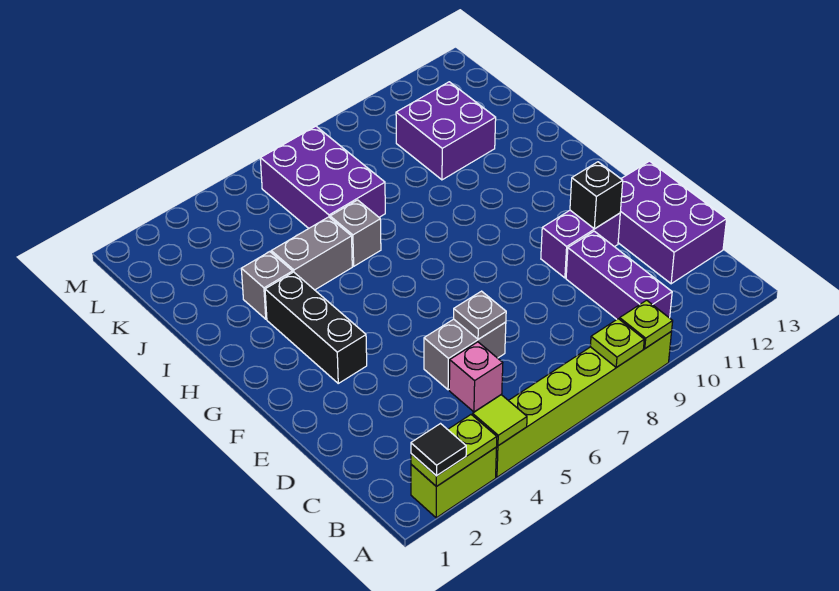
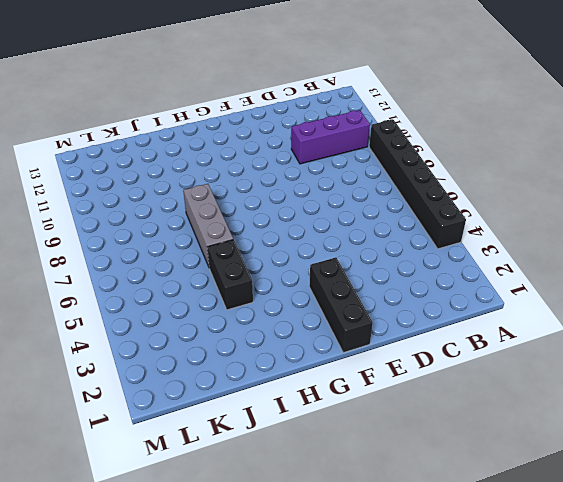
black brick A4:A9 level 1 -> lime brick A4:A9 level 1
black brick F1:F3 level 1 -> black brick F3:H3 level 1
black brick I4:I5 level 1 -> grey brick I4:I5 level 1
grey brick I6:I8 level 1 -> grey brick I6 level 1
none -> lime brick A2:A3 level 1
none -> pink brick C5 level 1
none -> purple brick C12:E13 level 1

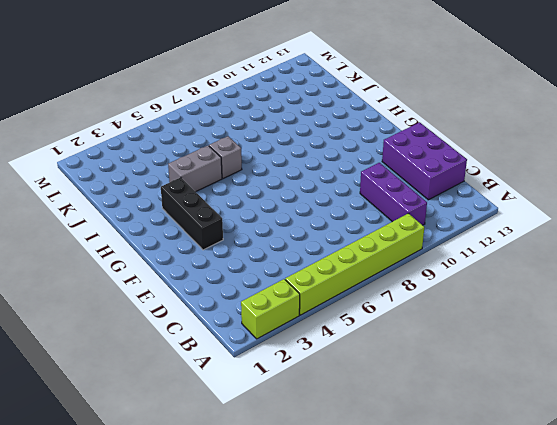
none -> pink brick C5 level 1
none -> grey brick D5:D6 level 1
none -> purple brick E10:E11 level 1

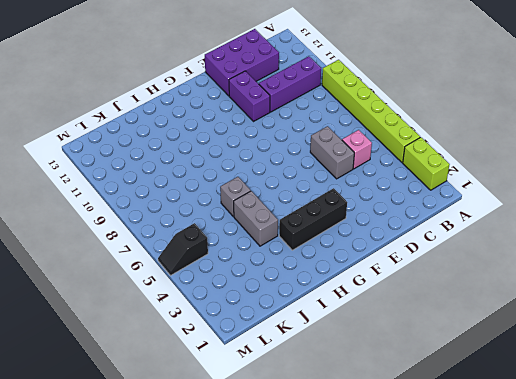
black slope L5:M5 level 1 top L -> none
none -> grey brick I3 level 1
none -> purple brick J6:L7 level 1
none -> purple brick J10:K11 level 1

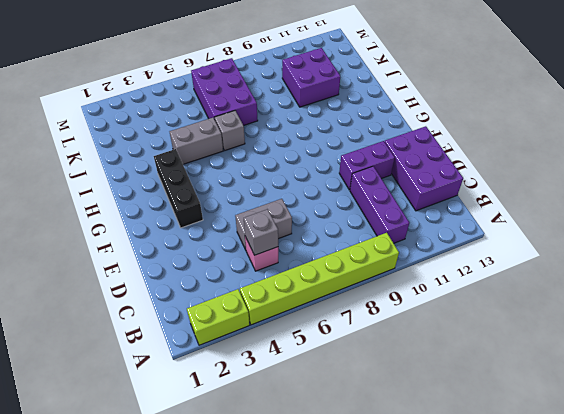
grey brick C5 level 2 -> grey brick I3 level 1
none -> lime plate A2:A3 level 2
none -> lime tile A4 level 2
none -> lime plate A8 level 2

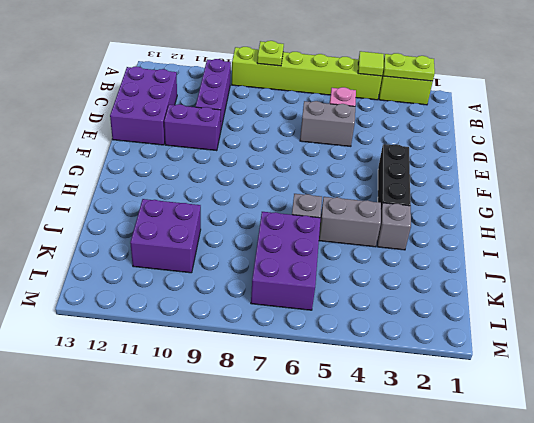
none -> lime plate A9 level 2
none -> grey plate D6 level 2
none -> black brick E11 level 2

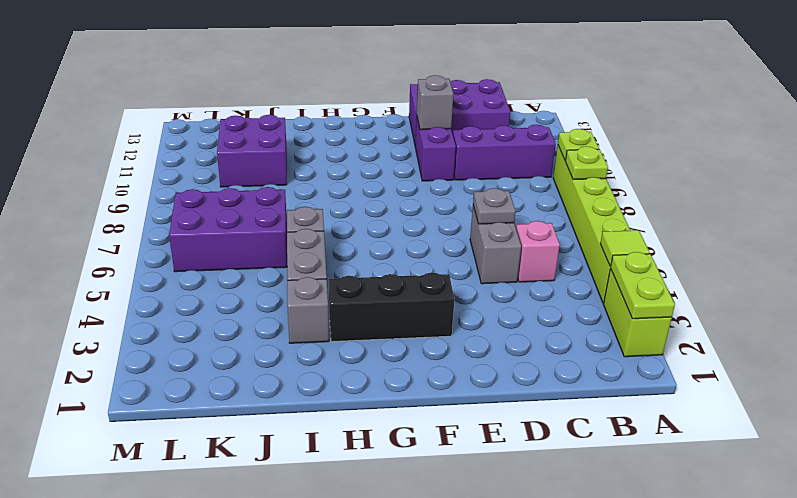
grey brick E11 level 2 -> black brick E11 level 2
none -> black tile A2 level 3

